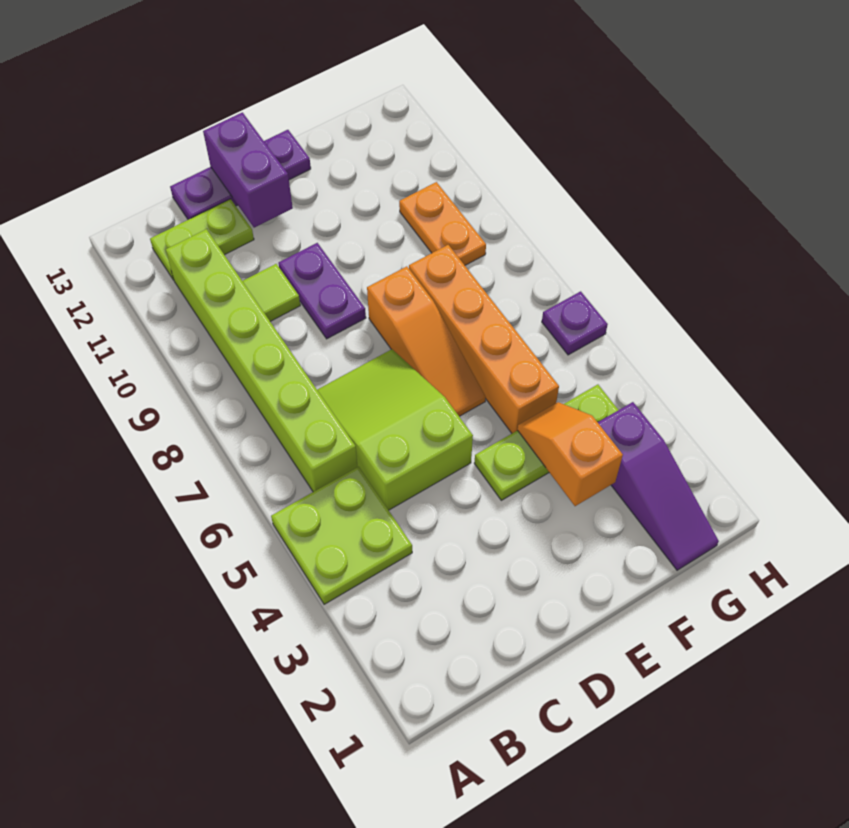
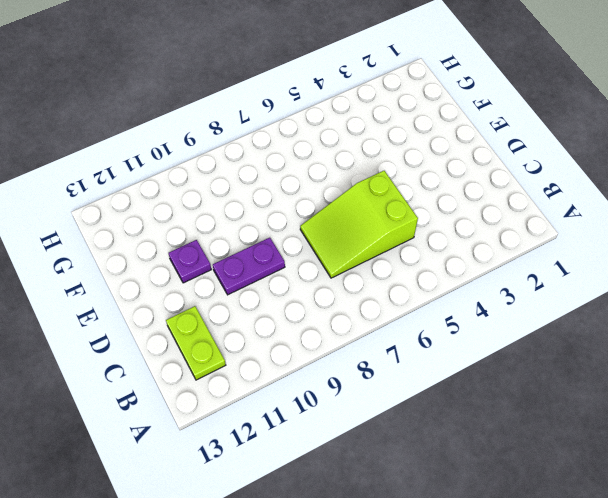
purple plate E11 level 1 -> purple plate H6 level 1
none -> lime plate A4:B5 level 1
none -> lime brick B6:B11 level 1
none -> lime tile C10 level 1

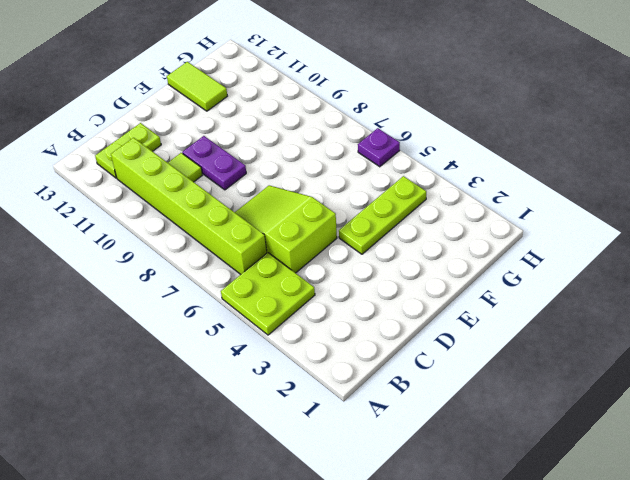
lime tile F12:F13 level 1 -> none
none -> purple plate C13:E13 level 1
none -> orange slope E6:E8 level 1 top 8
none -> orange brick F5:F8 level 1

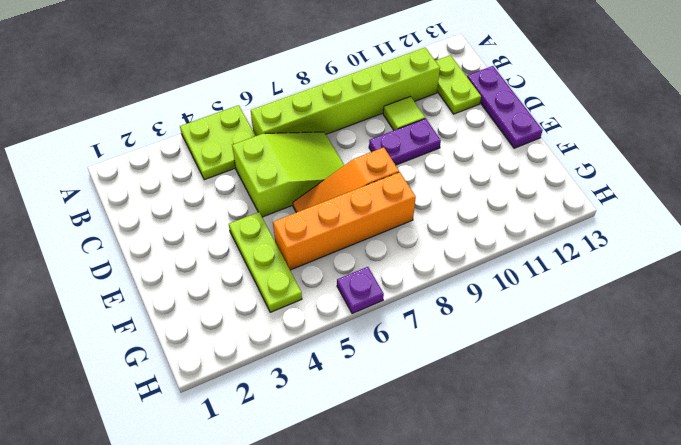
none -> purple slope G1:G3 level 1 top 3
none -> orange plate G9:G10 level 1
none -> purple brick D12:D13 level 2

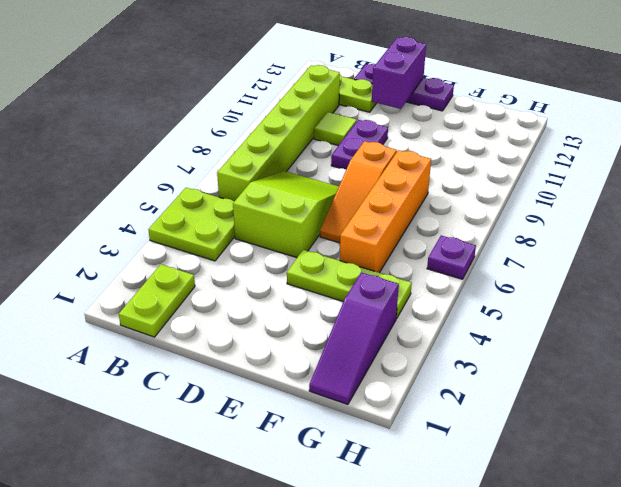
lime plate B1:B2 level 1 -> none
none -> orange plate G9:G10 level 1
none -> orange slope F3:F4 level 2 top 3

